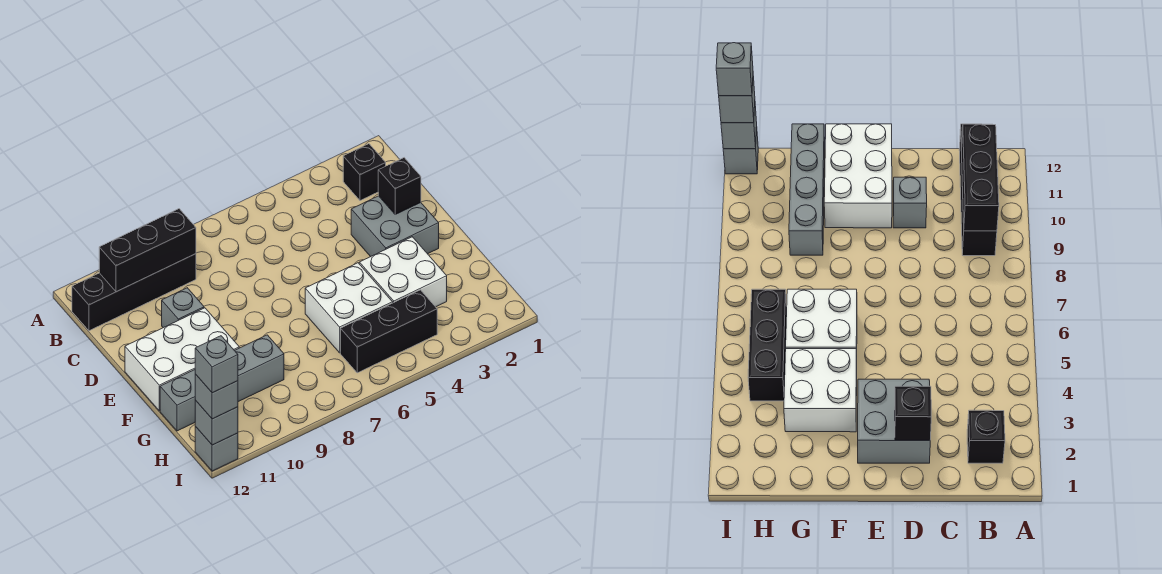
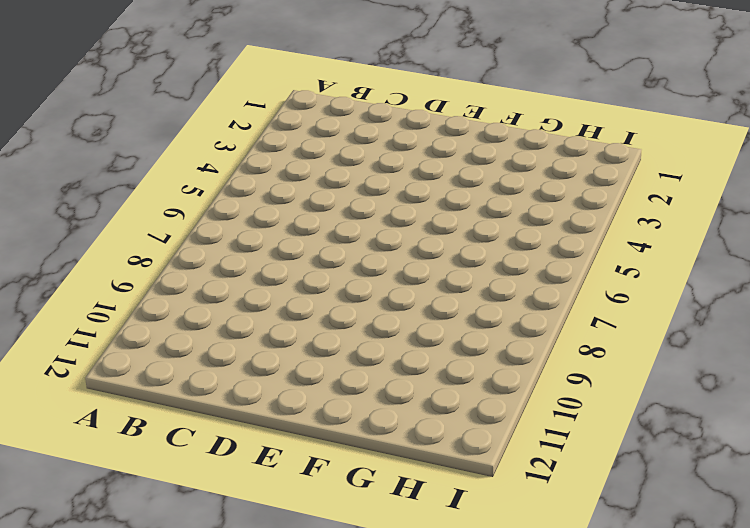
none -> black brick B2 level 1
none -> black brick B9:B12 level 1
none -> grey brick D2:E3 level 1

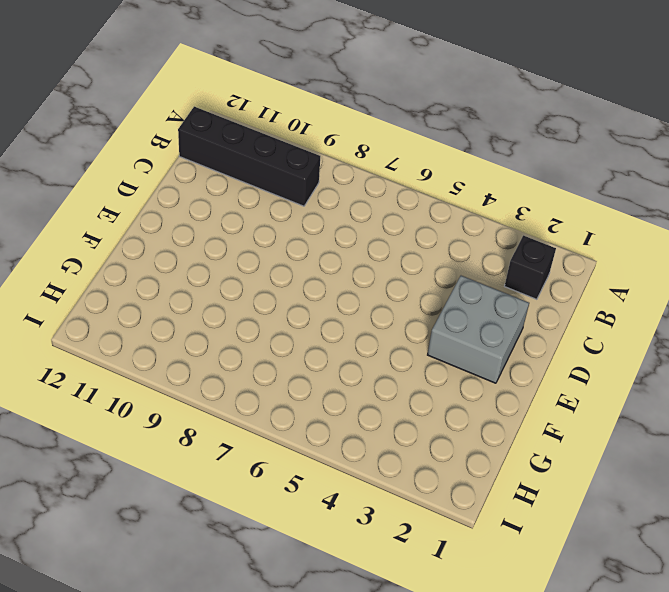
none -> grey brick D10 level 1
none -> white brick E10:F12 level 1
none -> white brick F3:G4 level 1

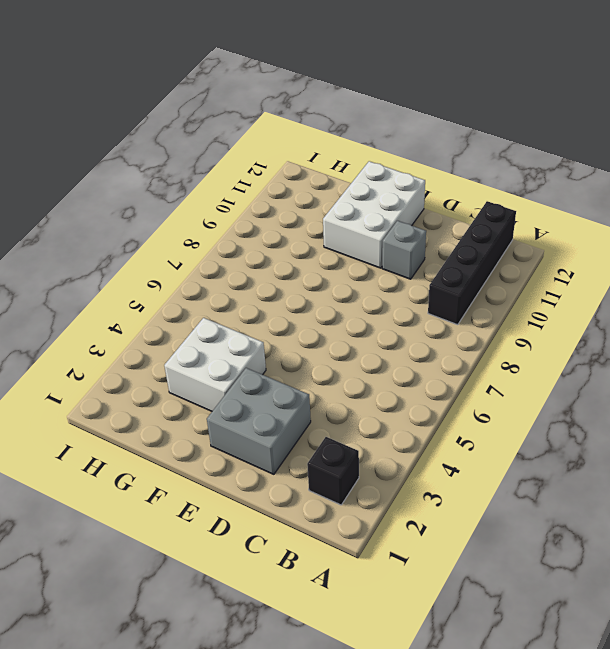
none -> white brick F5:G6 level 1
none -> grey brick G9:G12 level 1
none -> black brick H4:H6 level 1

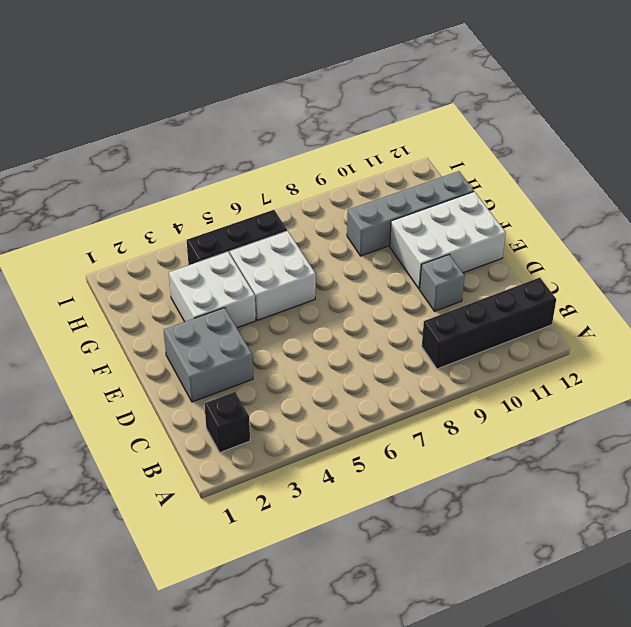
none -> grey brick I12 level 1
none -> black brick B9:B11 level 2
none -> black brick D2 level 2

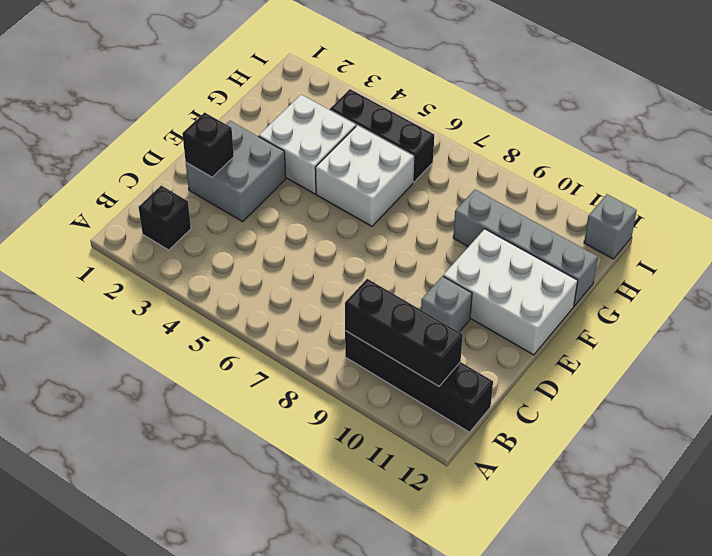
none -> grey brick I12 level 2
none -> grey brick I12 level 3
none -> grey brick I12 level 4

